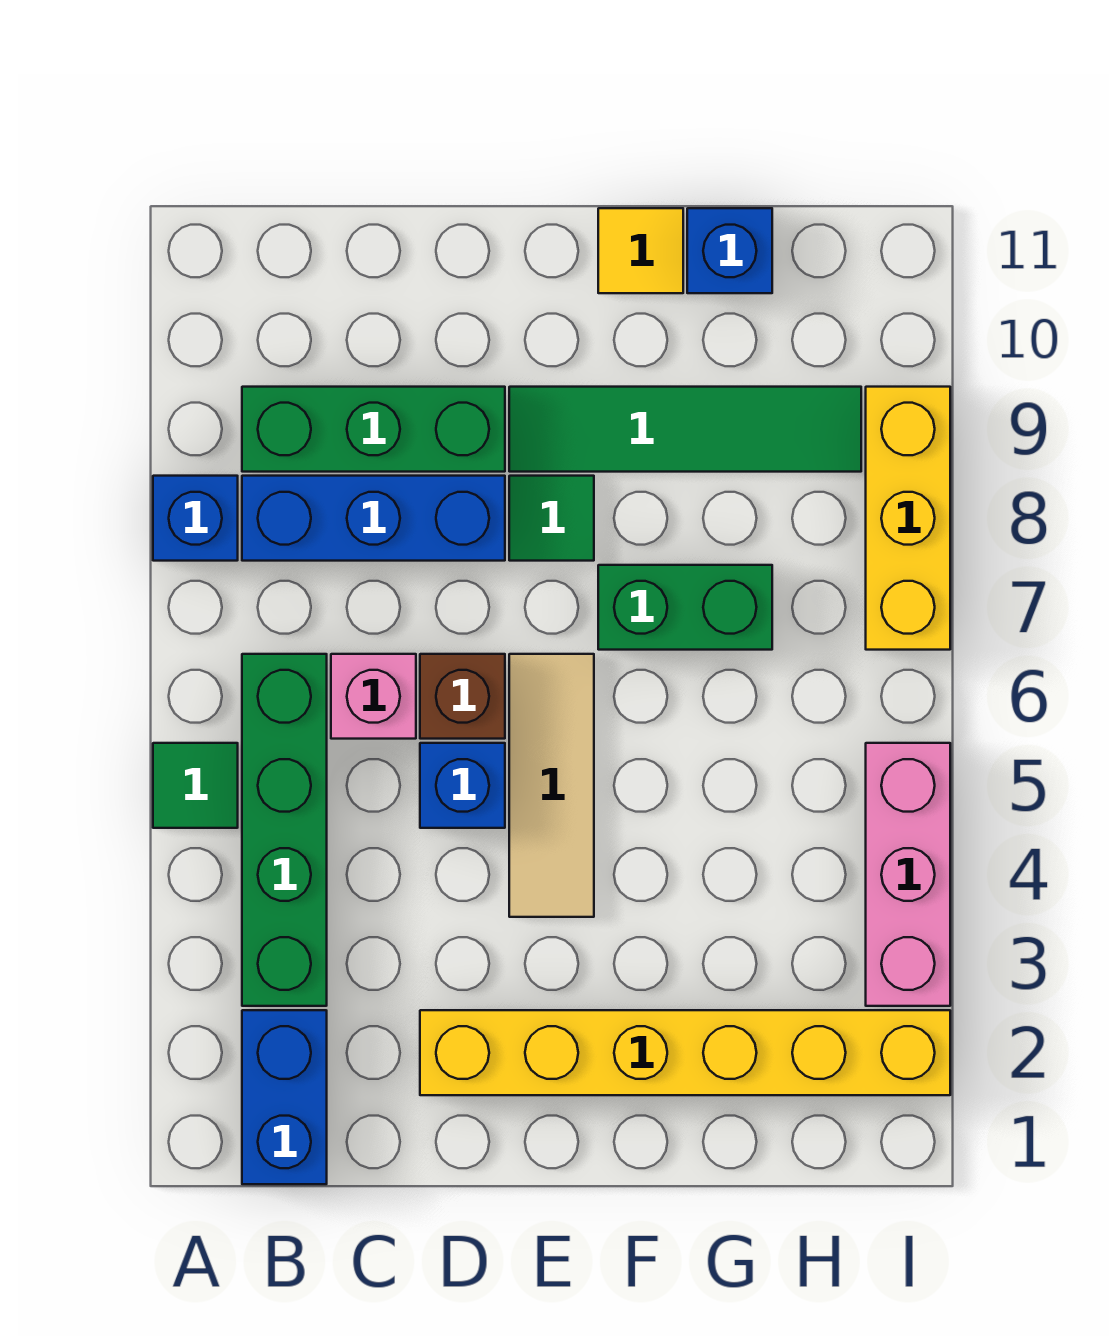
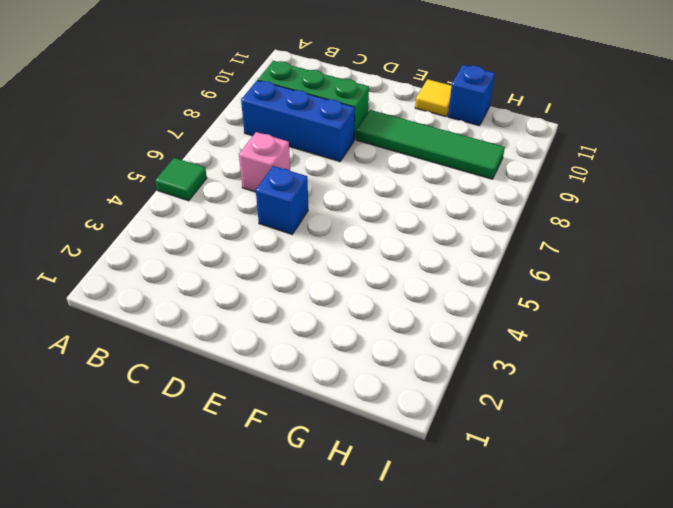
none -> blue brick A8 level 1
none -> blue brick B1:B2 level 1
none -> green brick B3:B6 level 1

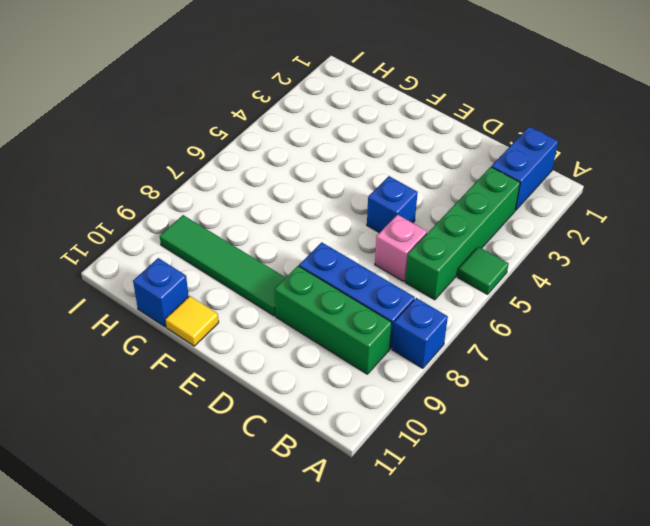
none -> yellow brick D2:I2 level 1
none -> brown brick D6 level 1
none -> tan tile E4:E6 level 1

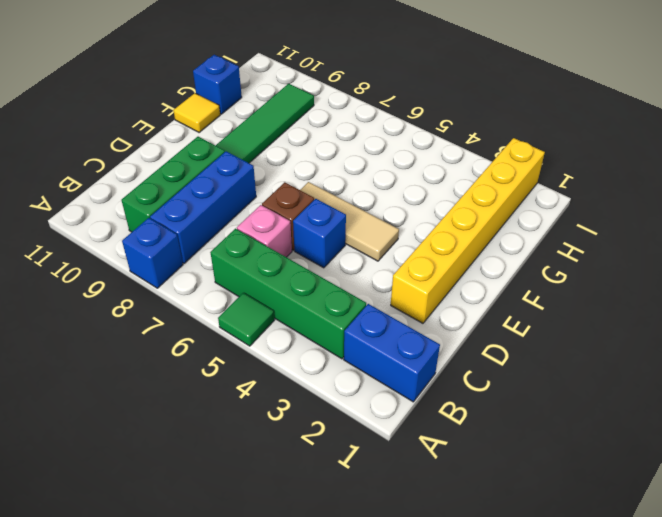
none -> green tile E8 level 1
none -> green brick F7:G7 level 1
none -> pink brick I3:I5 level 1

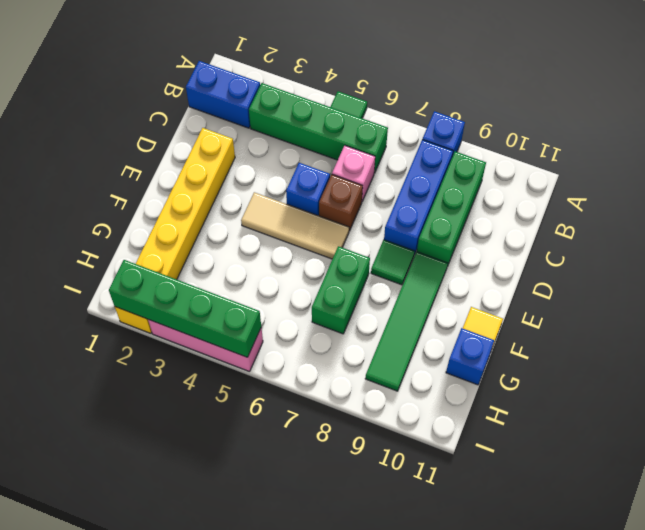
green brick I2:I5 level 2 -> none
none -> yellow brick I7:I9 level 1

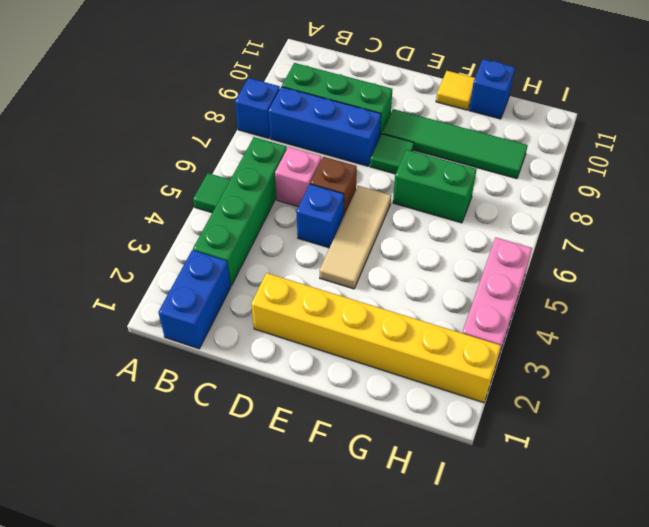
none -> yellow brick I7:I9 level 1

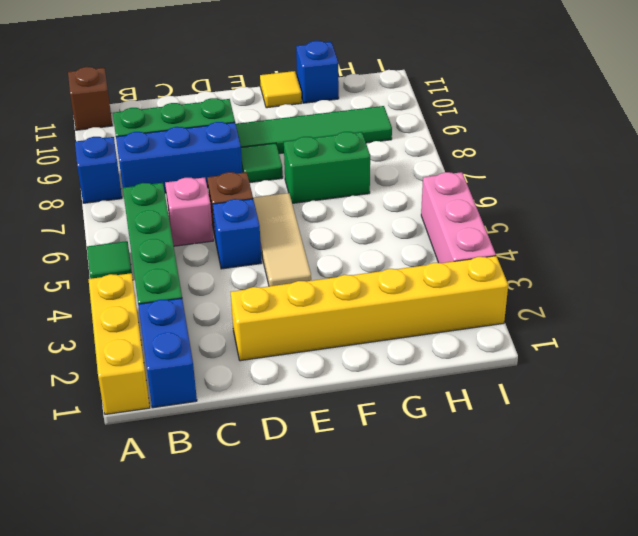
yellow brick A1:A3 level 1 -> yellow brick I7:I9 level 1
brown brick A11 level 1 -> none

